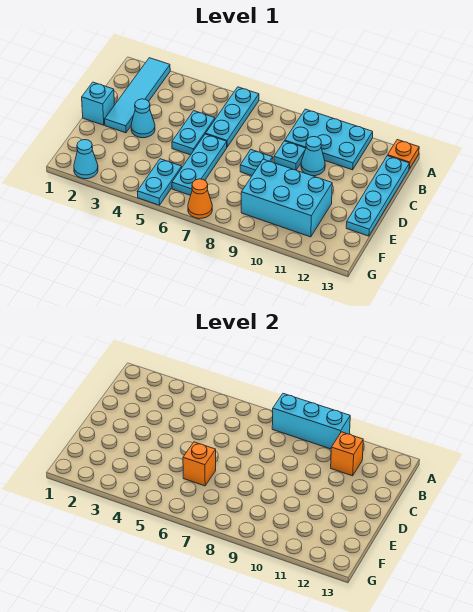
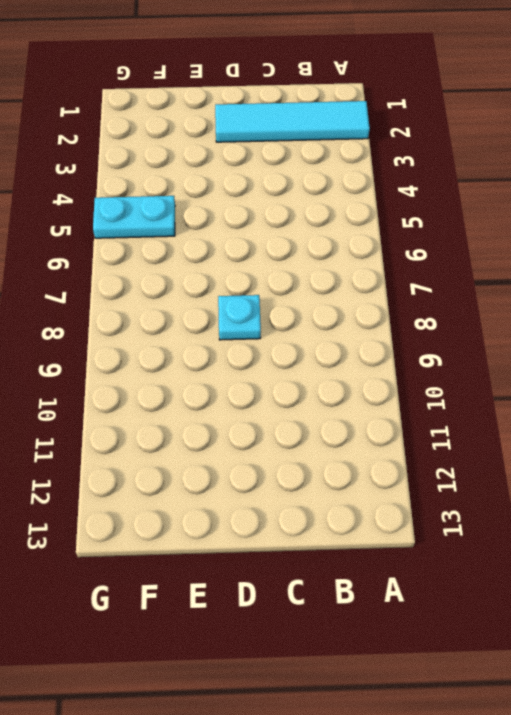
none -> cyan plate A6:C6 level 1
none -> cyan plate A9:B11 level 1
none -> orange plate A13 level 1

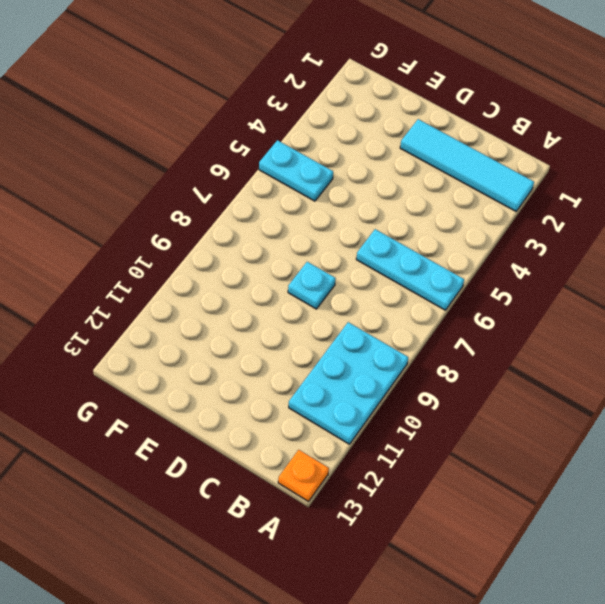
none -> cyan plate B13:E13 level 1
none -> cyan plate C5:D5 level 1
none -> cyan plate C9 level 1

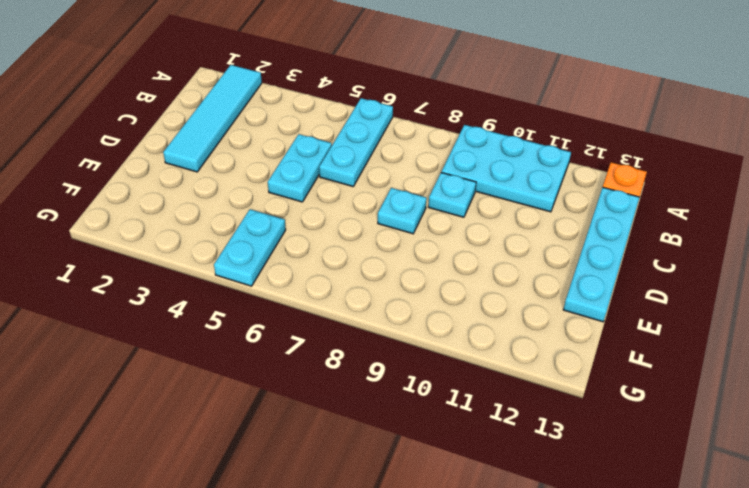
none -> cyan cone C10 level 1
none -> cyan brick D1 level 1
none -> cyan cone D3 level 1

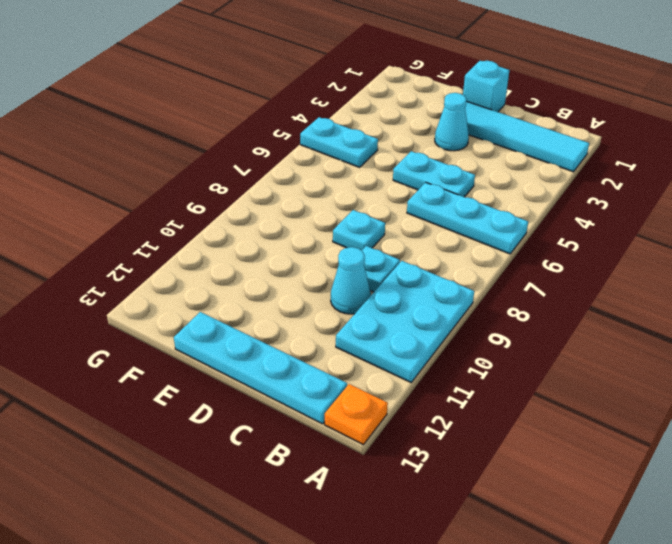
none -> cyan plate D6:F6 level 1
none -> cyan brick E9:F11 level 1
none -> cyan cone G2 level 1

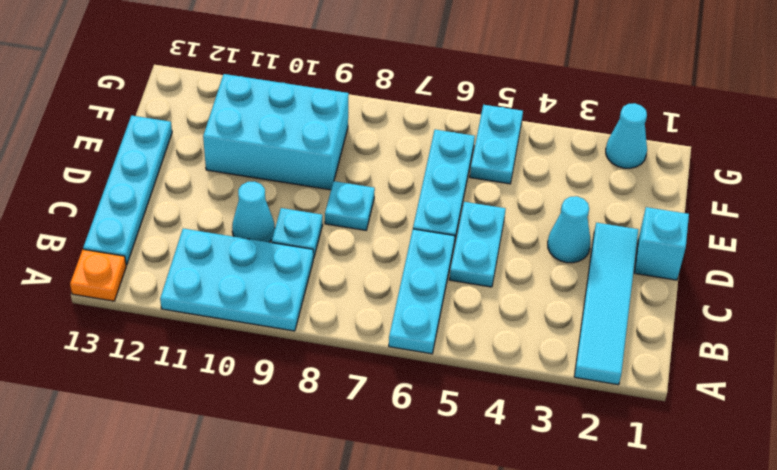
none -> orange cone G7 level 1
none -> cyan brick A8:A10 level 2
none -> orange brick B11 level 2

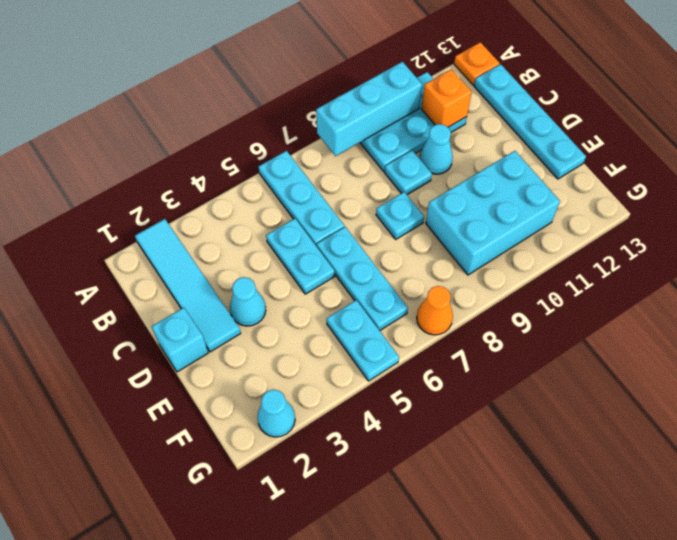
none -> orange brick E6 level 2

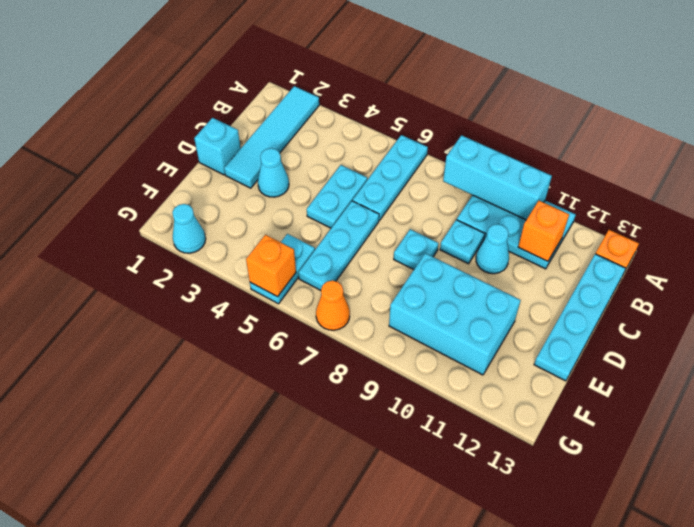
orange brick G5 level 2 -> orange brick E6 level 2

